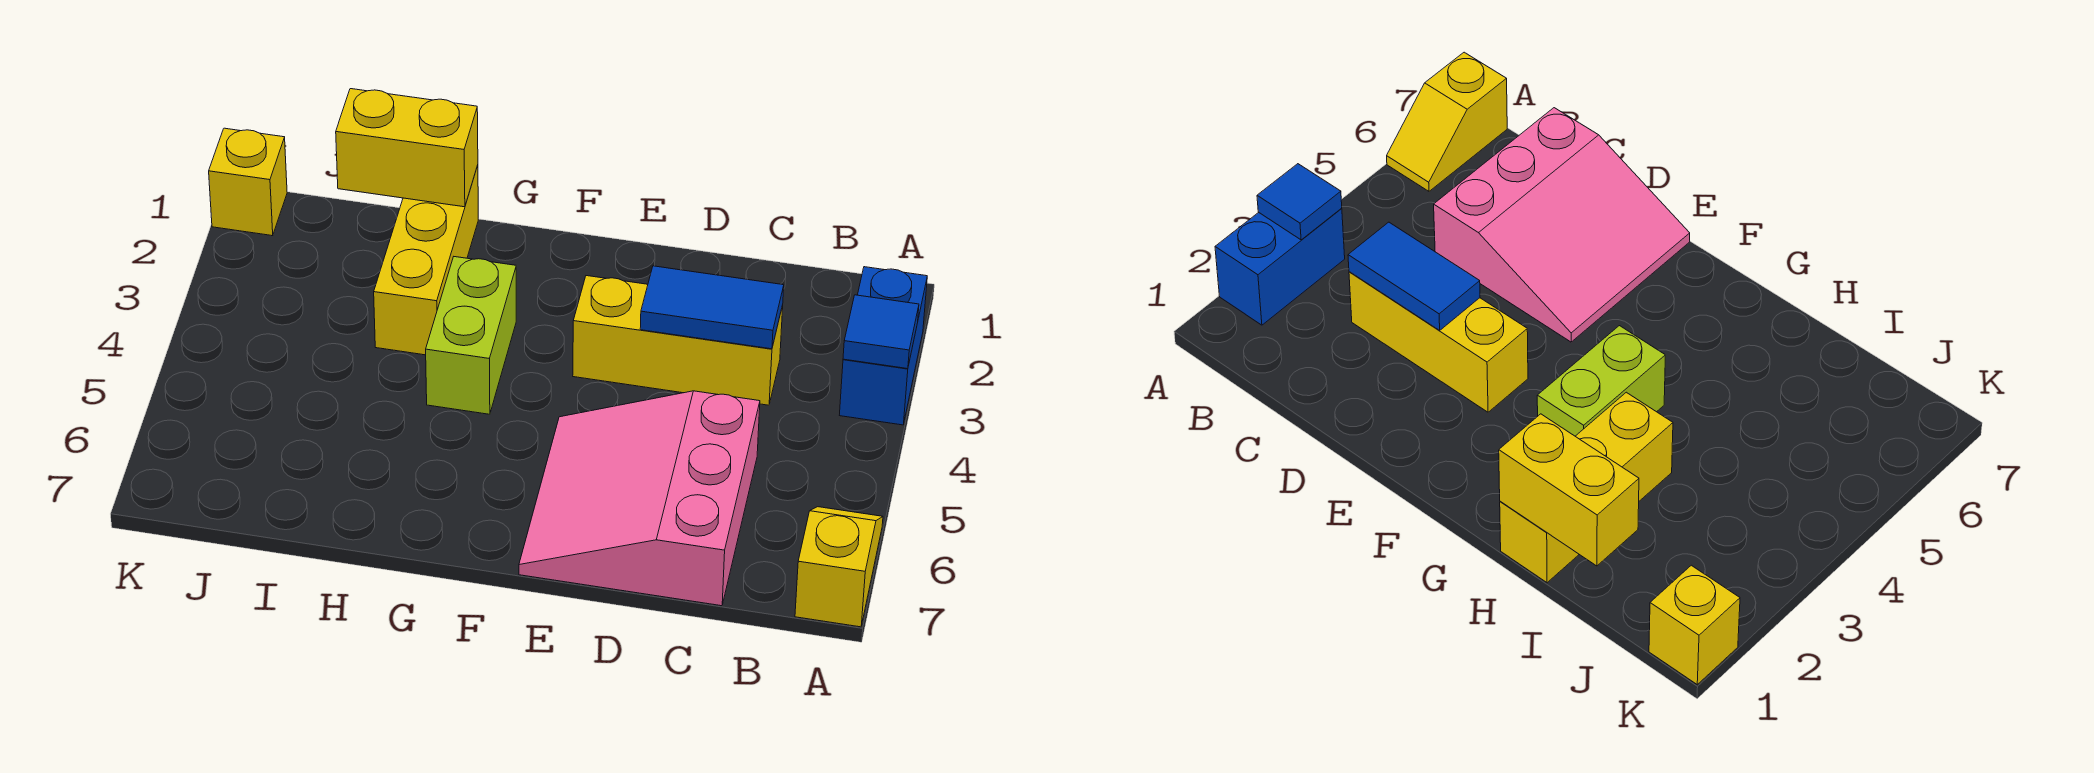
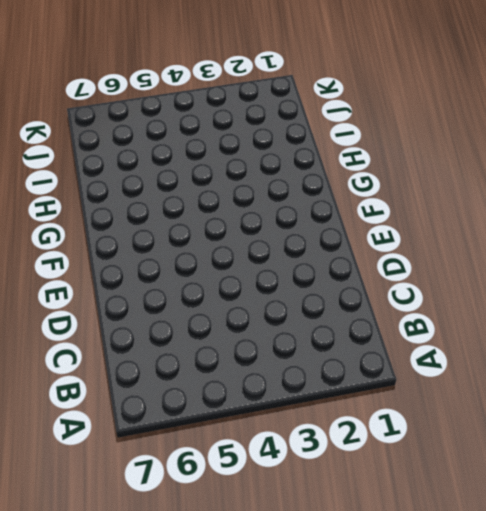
none -> blue brick A2:A3 level 1
none -> yellow slope A6:A7 level 1 top 7

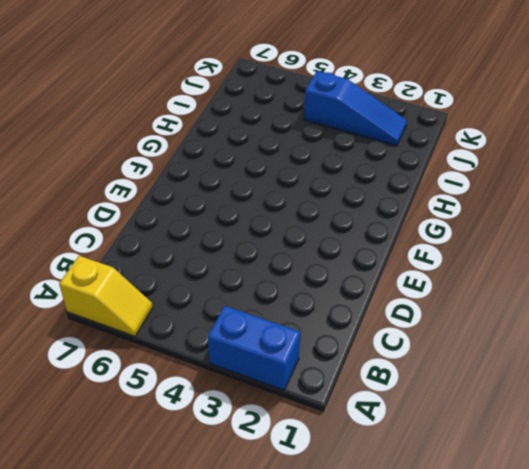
blue slope J2:J4 level 1 top 4 -> none
none -> yellow brick C3:E3 level 1
none -> pink slope C5:E7 level 1 top C

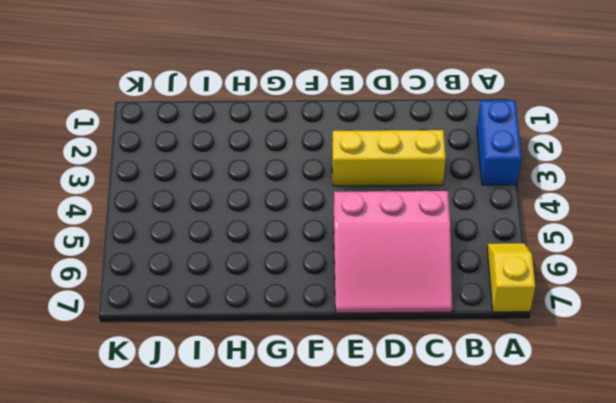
pink slope C5:E7 level 1 top 5 -> pink slope C5:E7 level 1 top C
none -> lime brick G3:G4 level 1
none -> yellow brick H1:H3 level 1

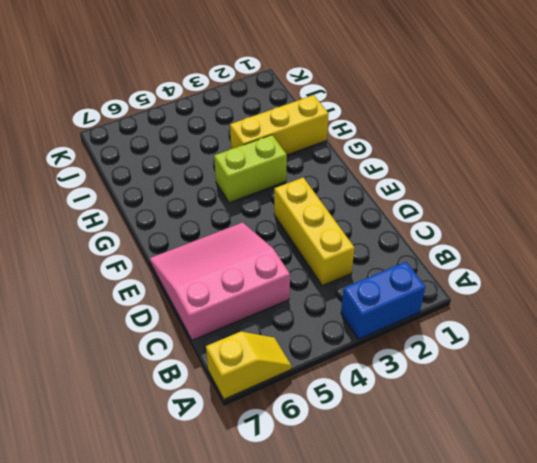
none -> yellow brick K1 level 1
none -> blue tile A3 level 2

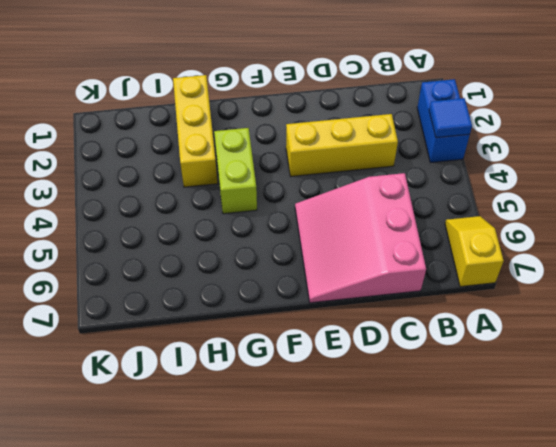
none -> yellow brick K1 level 1
none -> blue tile C3:D3 level 2

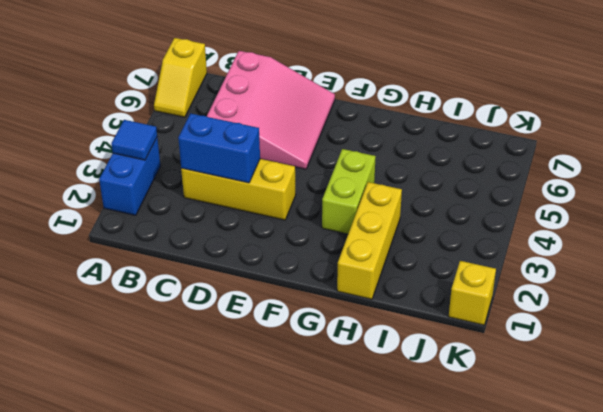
blue brick C3:D3 level 2 -> blue tile C3:D3 level 2
none -> yellow brick H1:I1 level 2

